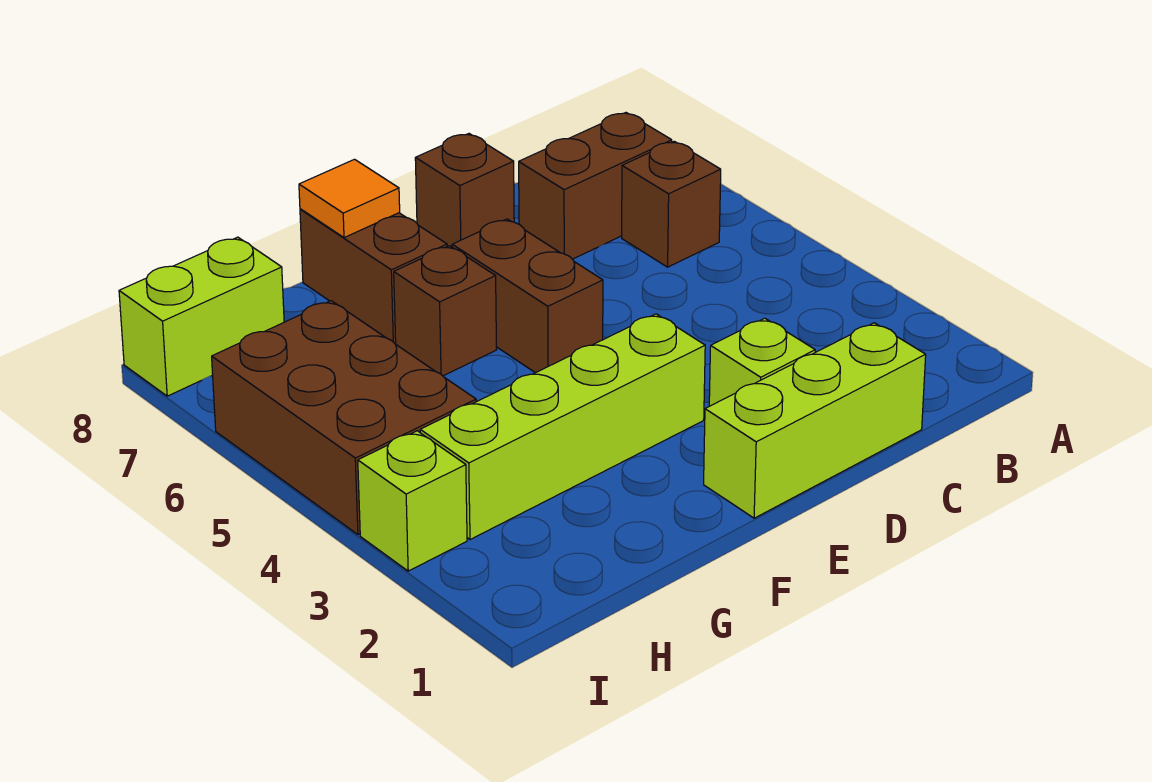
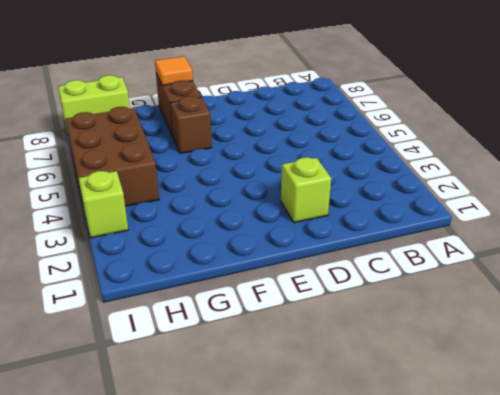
none -> brown brick B6 level 1
none -> brown brick B7:C7 level 1
none -> lime brick C1:E1 level 1

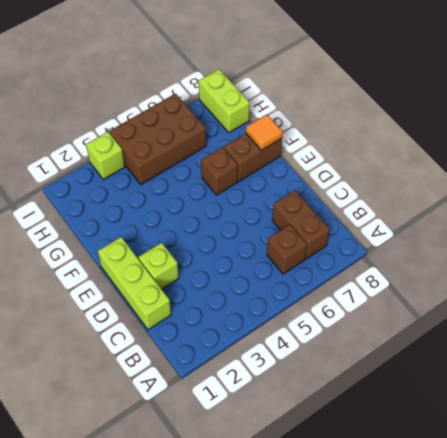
none -> brown brick D8 level 1
none -> lime brick E3:H3 level 1
none -> brown brick E5:E6 level 1

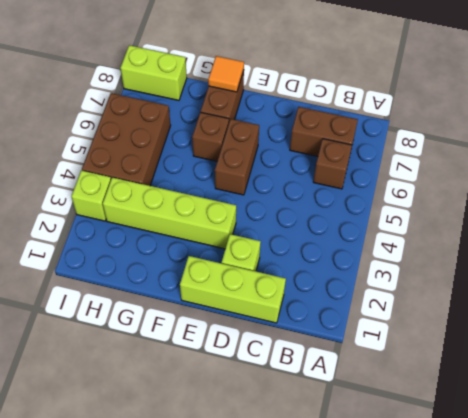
none -> brown brick D8 level 1

